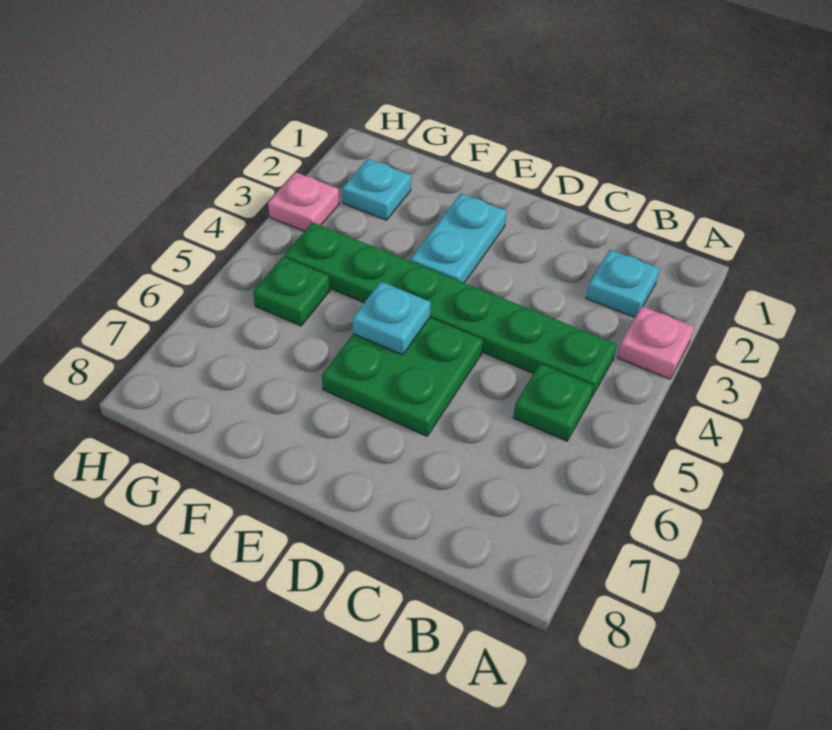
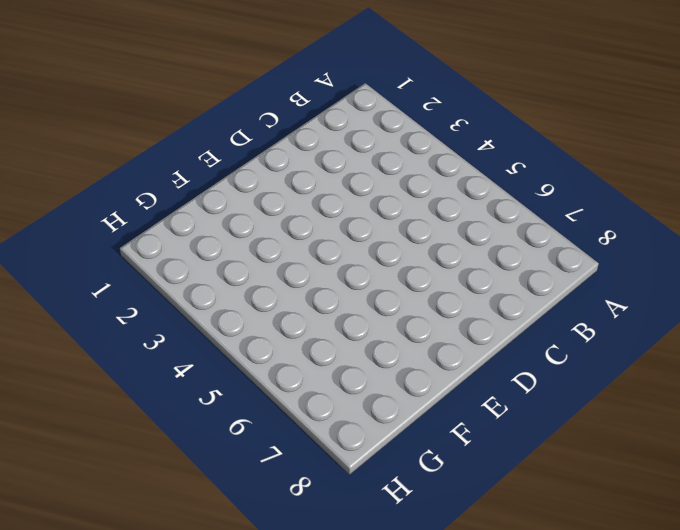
none -> pink plate A3 level 1
none -> cyan plate B2 level 1

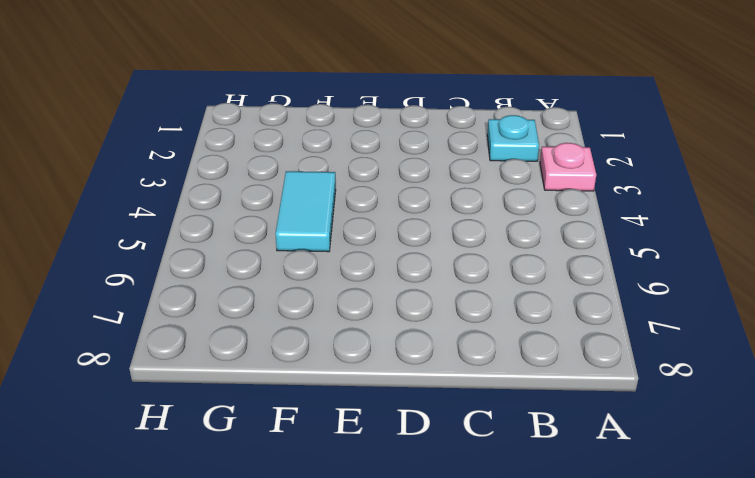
cyan tile F4:F5 level 1 -> green plate B4:G4 level 1
none -> green plate B5 level 1
none -> green plate D5:E6 level 1

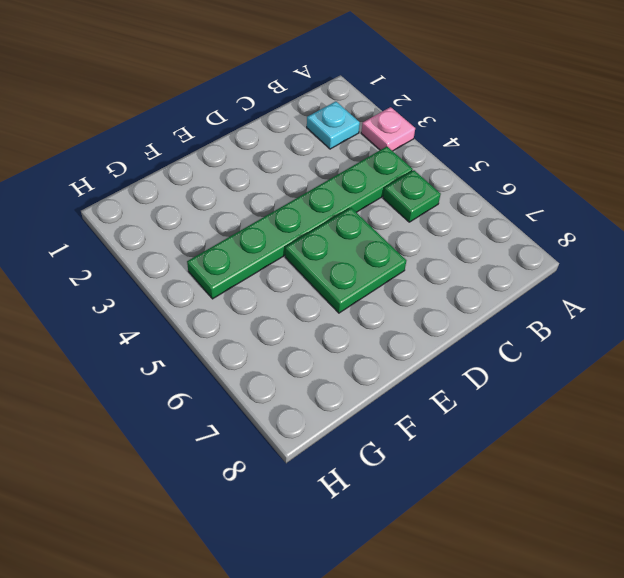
none -> cyan plate E2:E3 level 1
none -> cyan plate G2 level 1

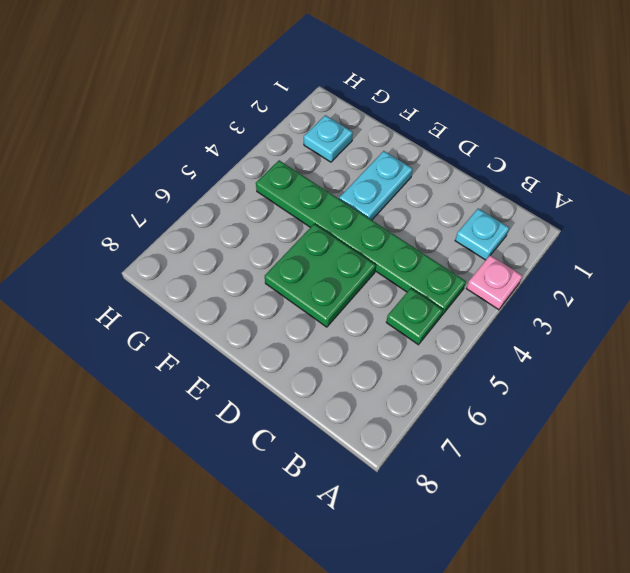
none -> green plate G5 level 1
none -> pink plate H3 level 1

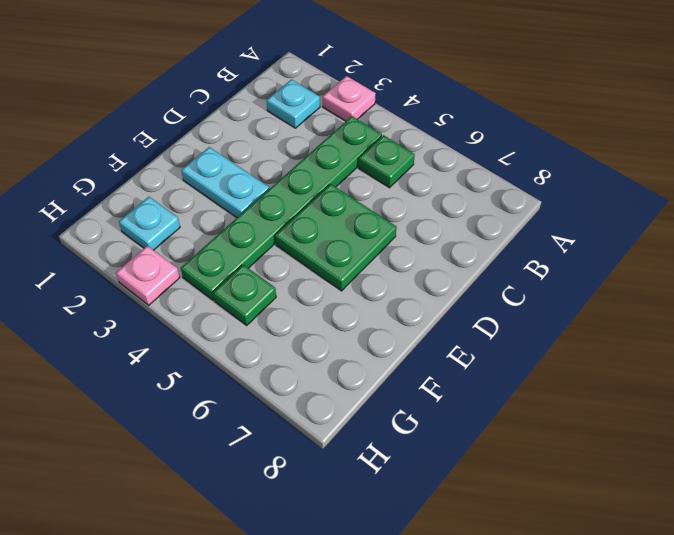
none -> cyan plate E5 level 2

